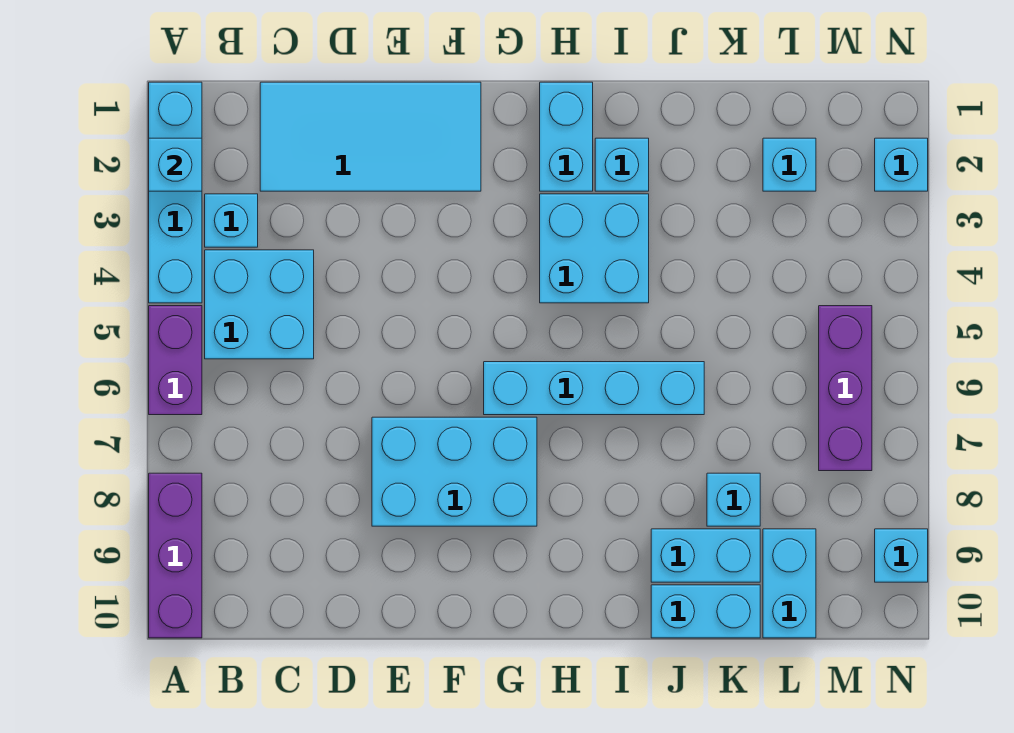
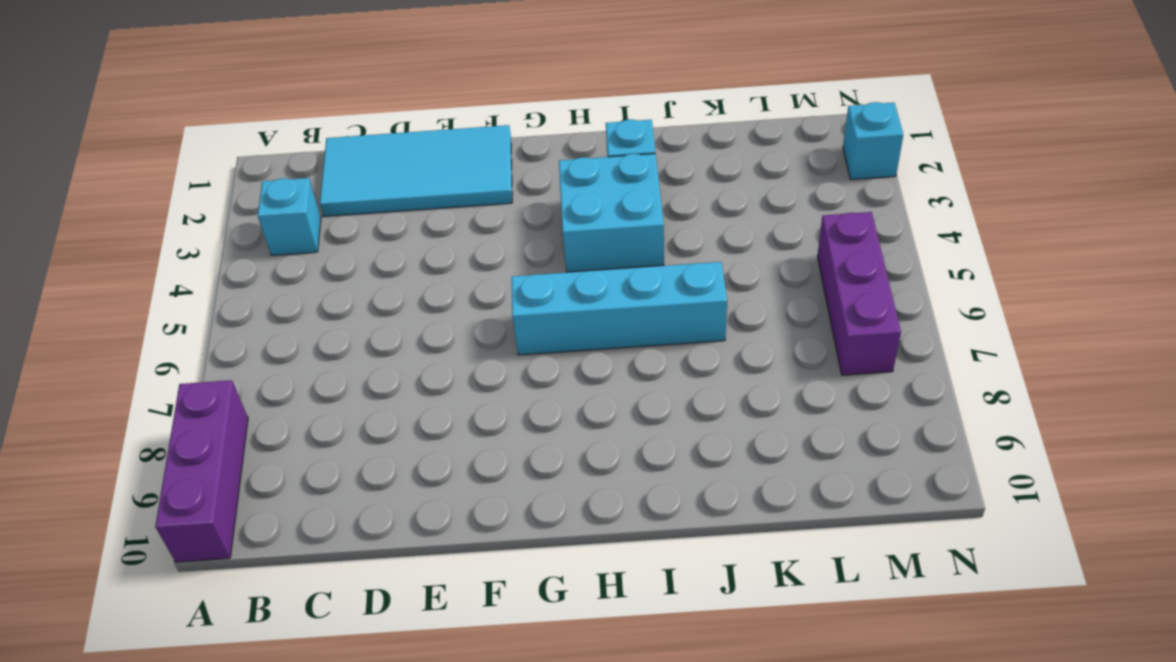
none -> cyan brick A1:A4 level 1
none -> purple brick A5:A6 level 1
none -> cyan brick B4:C5 level 1

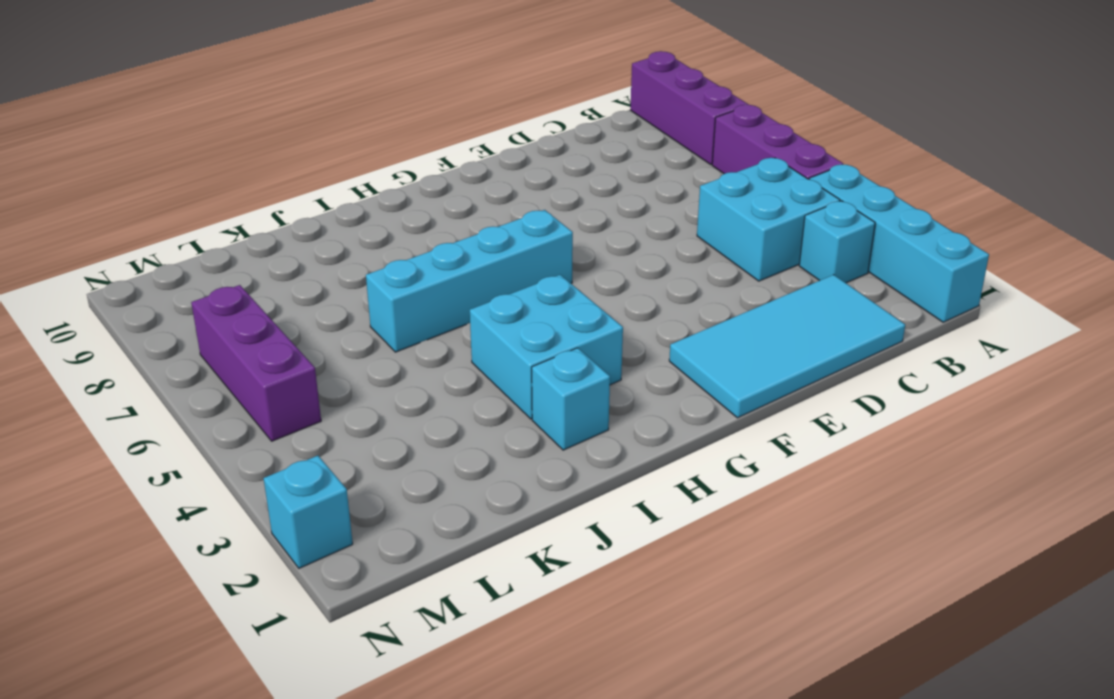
purple brick A5:A7 level 1 -> purple brick A5:A6 level 1
none -> cyan brick E7:G8 level 1
none -> cyan brick H1:H2 level 1
none -> cyan brick J9:K9 level 1

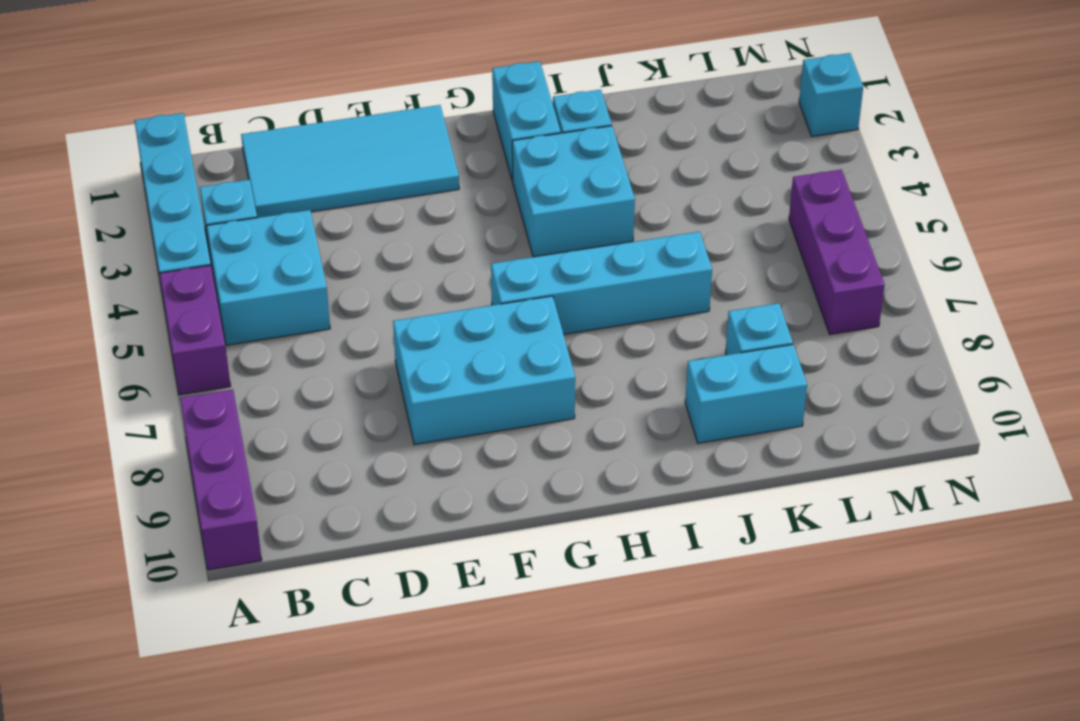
none -> cyan brick J10:K10 level 1
none -> cyan brick L2 level 1
none -> cyan brick L9:L10 level 1

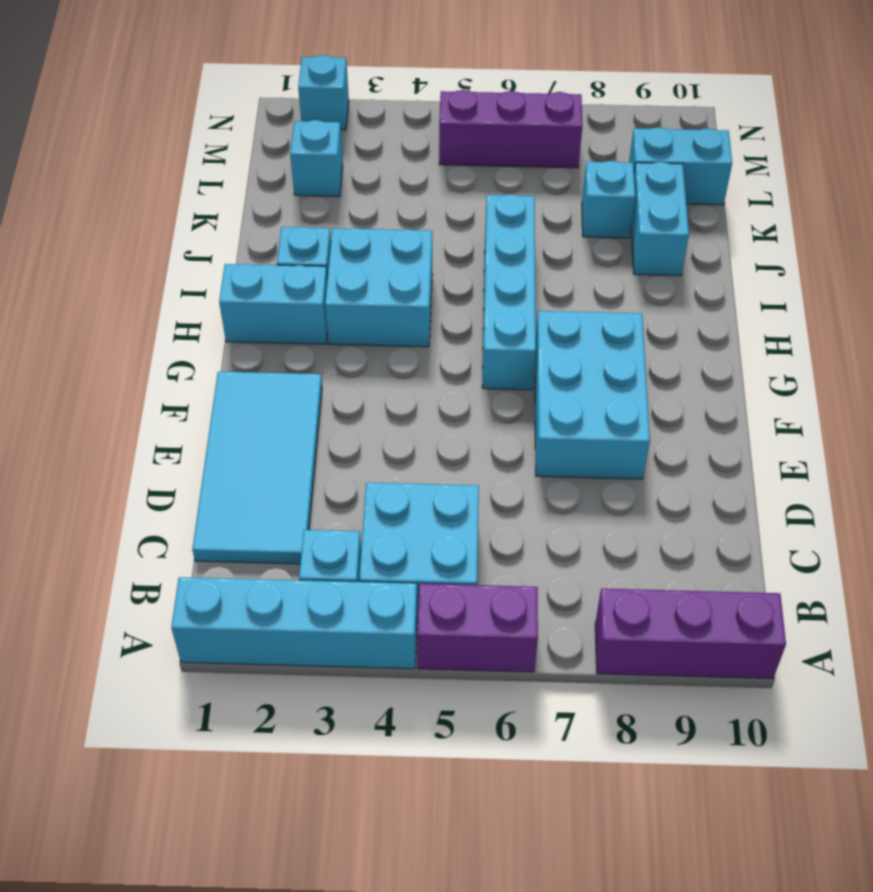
none -> cyan brick J10:K10 level 1
none -> cyan brick N9 level 1
none -> cyan brick A2 level 2

